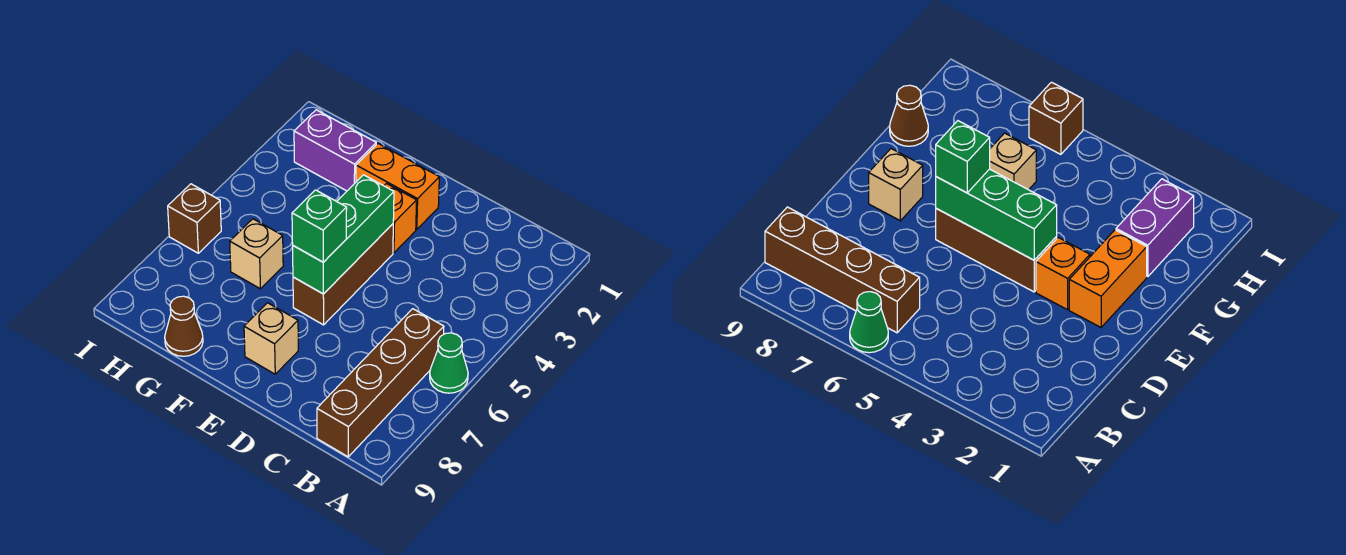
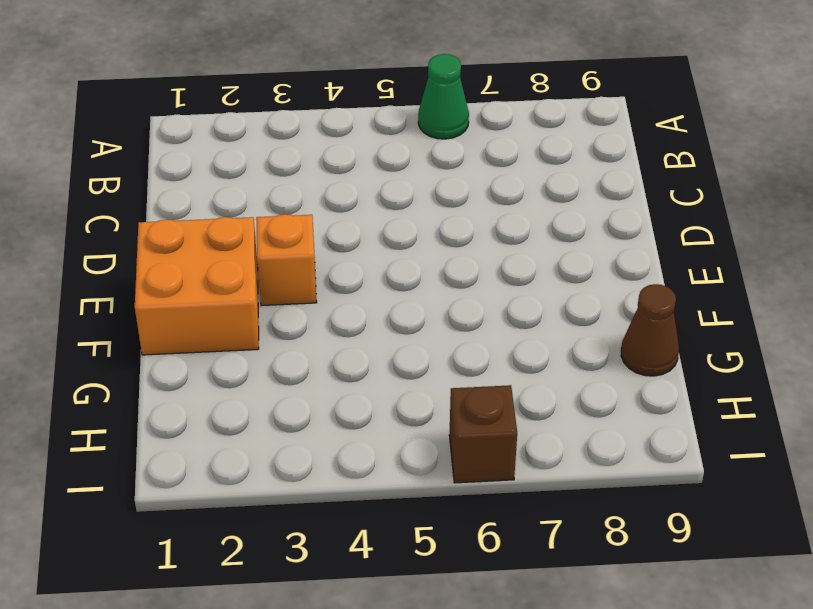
orange brick E1:F2 level 1 -> orange brick E2:F2 level 1
none -> brown brick B6:B9 level 1
none -> brown brick E4:E6 level 1
none -> tan brick E8 level 1

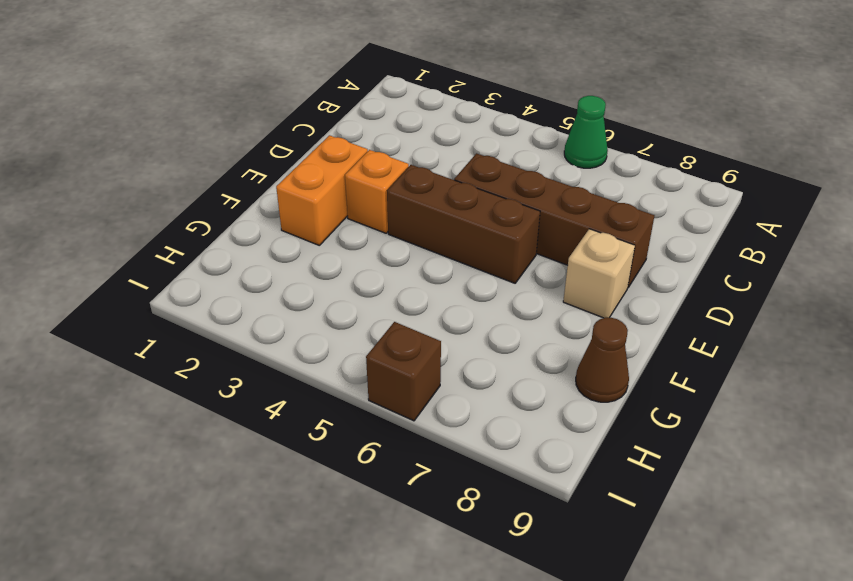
brown brick D5:D8 level 1 -> brown brick B6:B9 level 1
none -> purple brick G2:H2 level 1
none -> tan brick G6 level 1
none -> green brick E4:E6 level 2

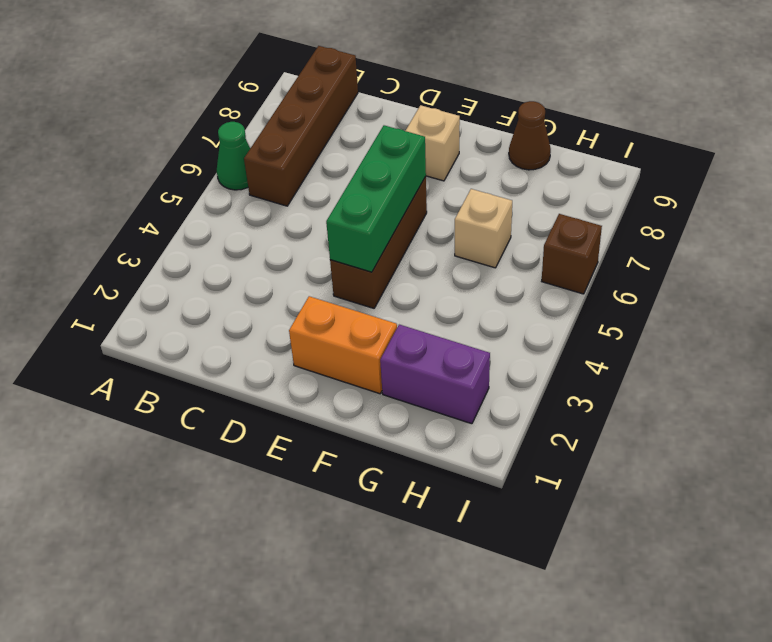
none -> orange brick E3 level 1
none -> green brick E6 level 3

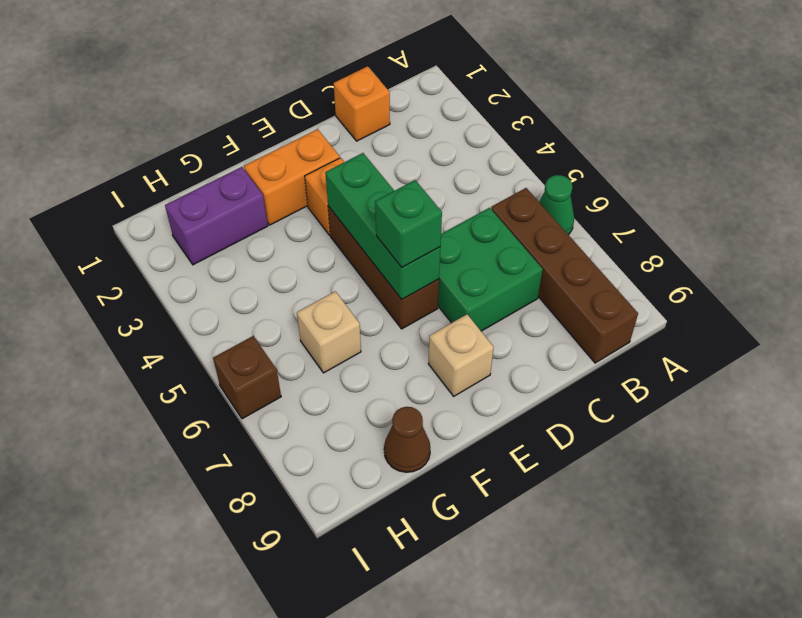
orange brick C1 level 1 -> none
green brick C6:D7 level 1 -> none

